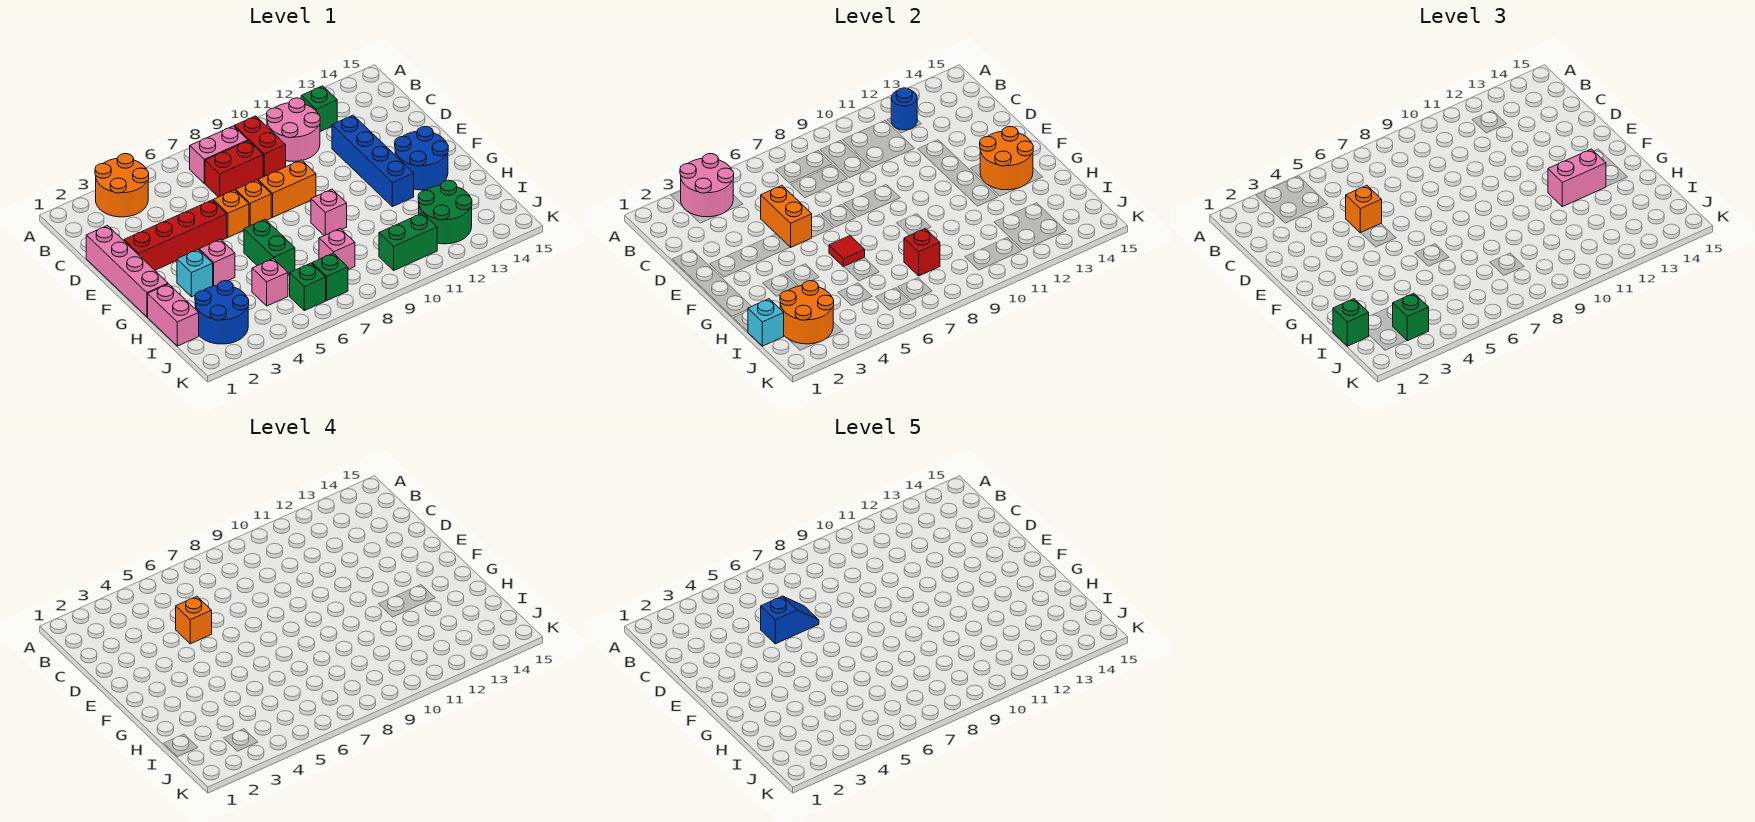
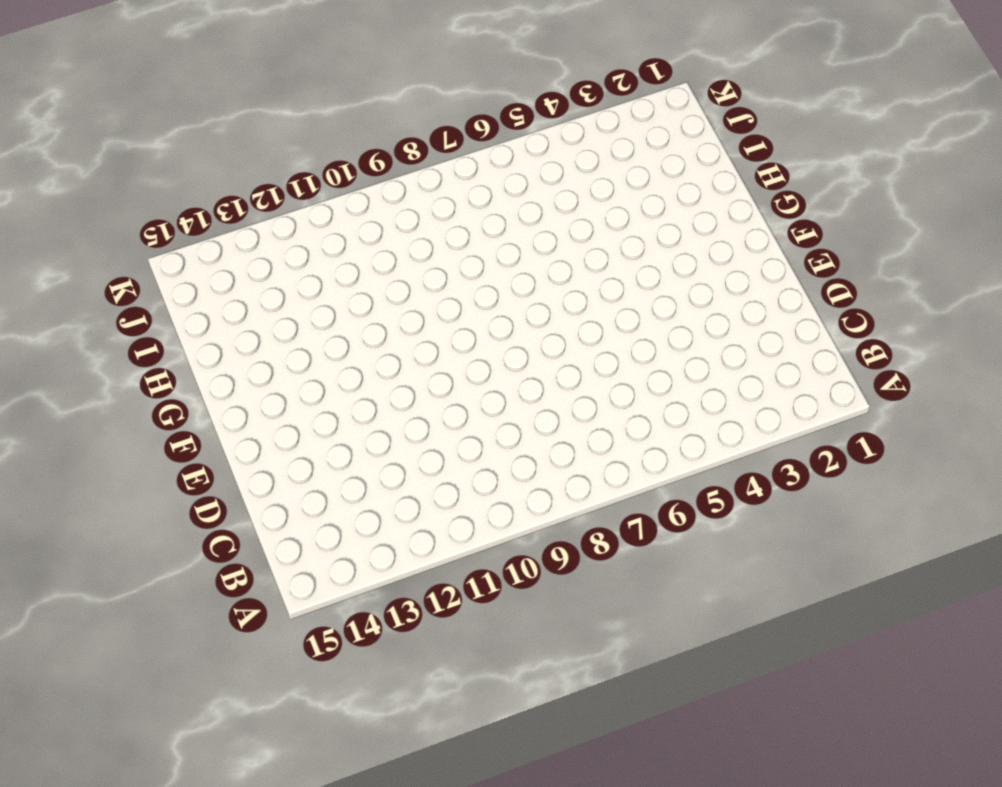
none -> orange round brick A3:B4 level 1
none -> pink brick B7:B8 level 1
none -> red brick B9:C9 level 1
none -> pink round brick B10:C11 level 1

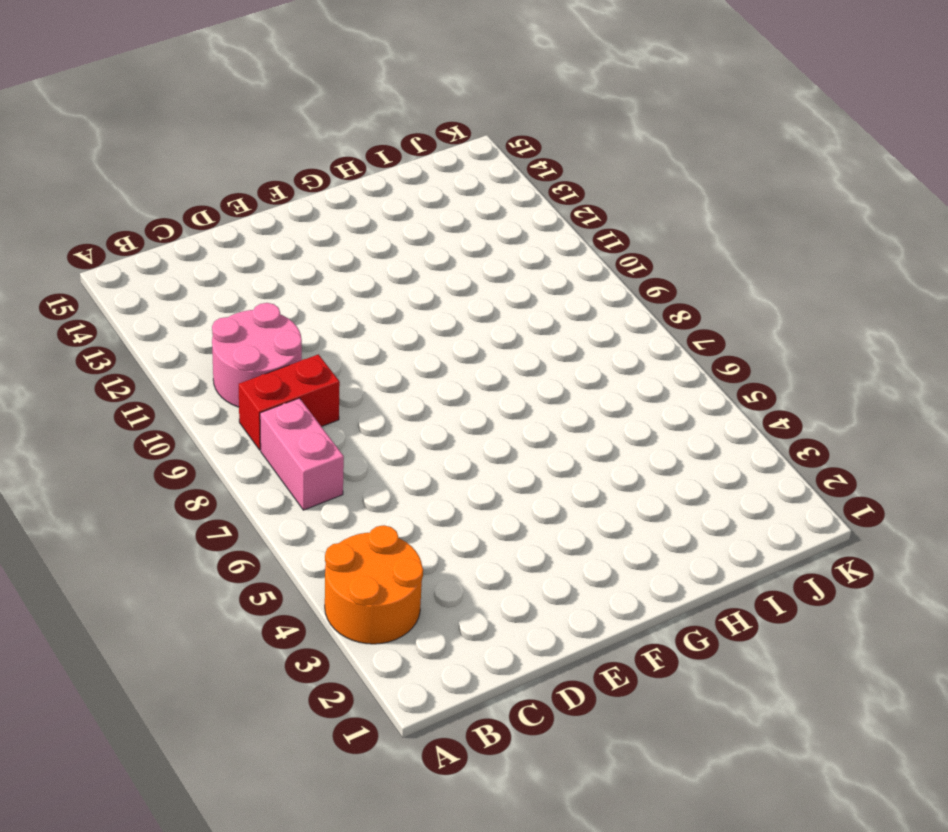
none -> green brick B12 level 1
none -> red brick C7:C8 level 1
none -> pink brick D1:G1 level 1
none -> blue brick D12:G12 level 1

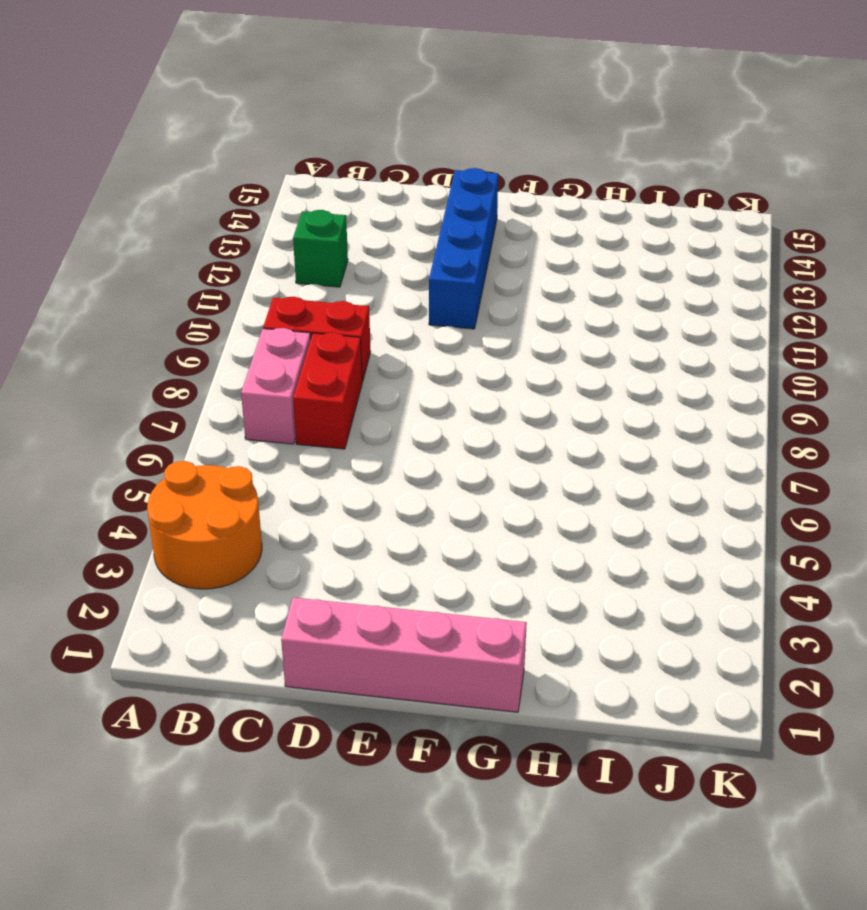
blue brick E11:E14 level 1 -> blue brick D12:G12 level 1
none -> pink round brick B10:C11 level 1
none -> red brick E2:E5 level 1
none -> orange brick E6 level 1
none -> orange brick E7 level 1

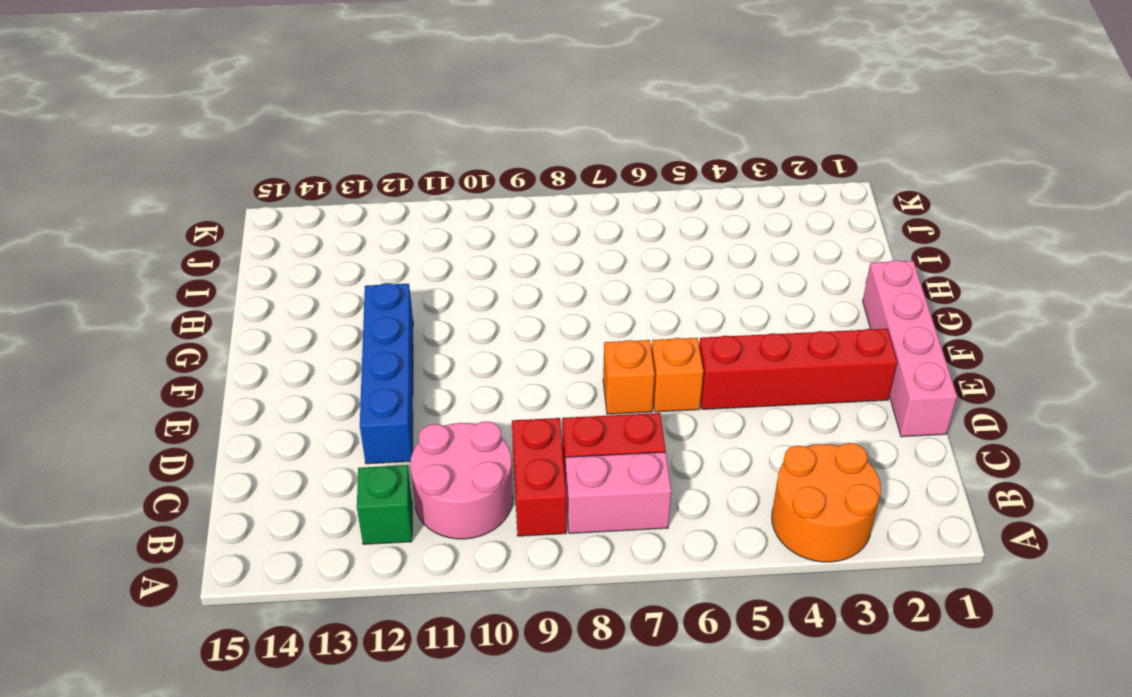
none -> orange brick E8:E9 level 1
none -> blue round brick F13:G14 level 1
none -> cyan brick G3 level 1
none -> pink brick G4 level 1

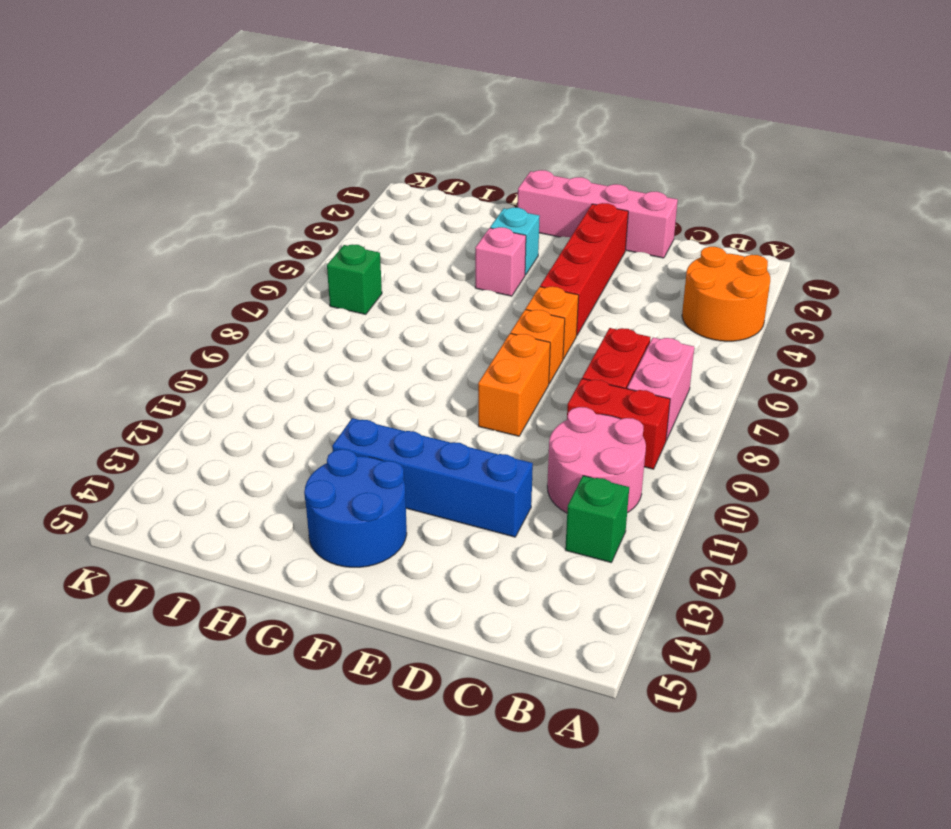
none -> green brick G6:H6 level 1
none -> pink brick G9 level 1
none -> pink brick H1:I1 level 1
none -> blue round brick I2:J3 level 1

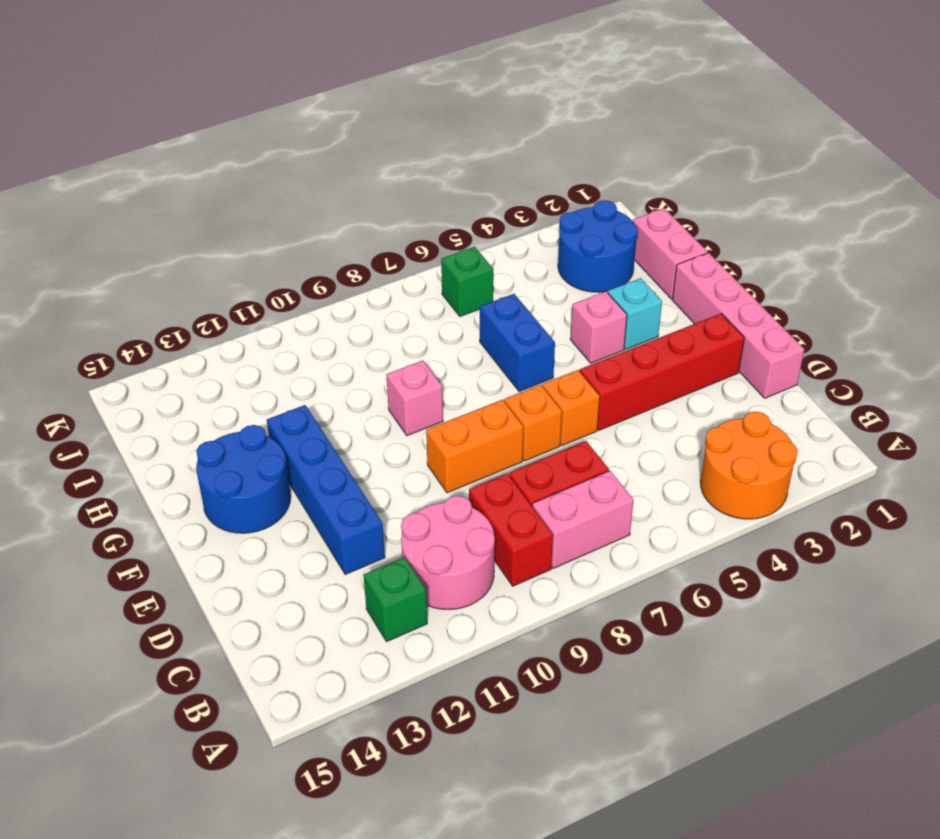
blue brick G6:H6 level 1 -> green brick G6:H6 level 1
none -> pink brick I5 level 1
none -> pink brick I8 level 1
none -> green round brick I12:J13 level 1
none -> green brick J7 level 1

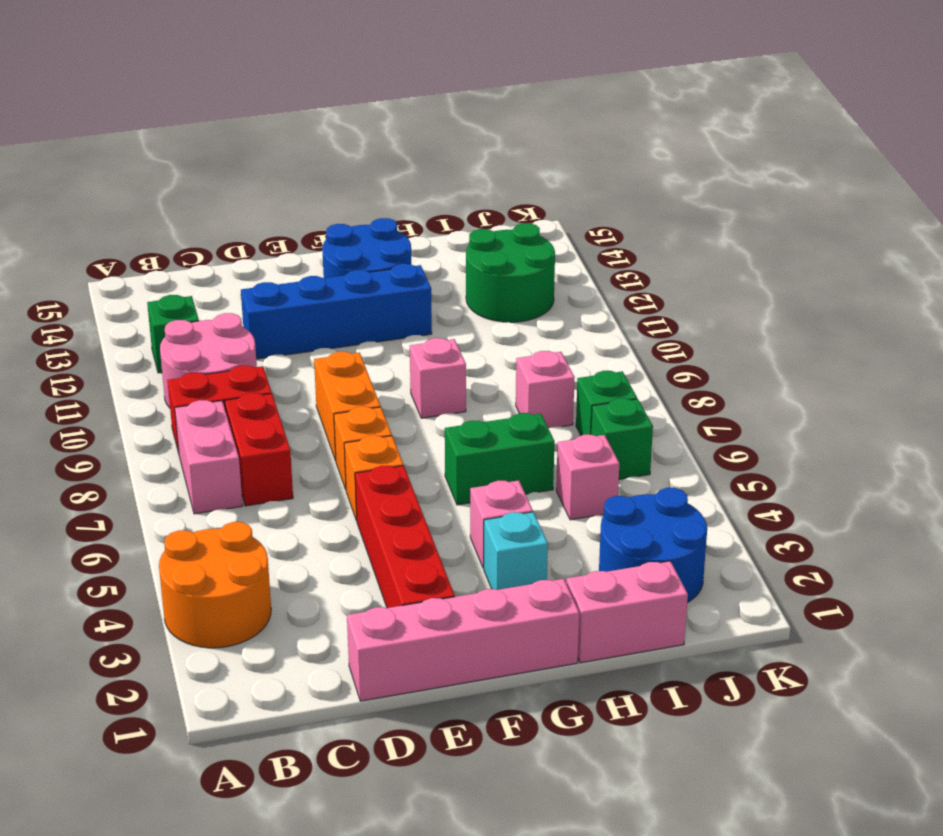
none -> green brick J10:J11 level 1
none -> pink round brick A3:B4 level 2
none -> blue round brick B12 level 2
none -> orange brick D5:E5 level 2

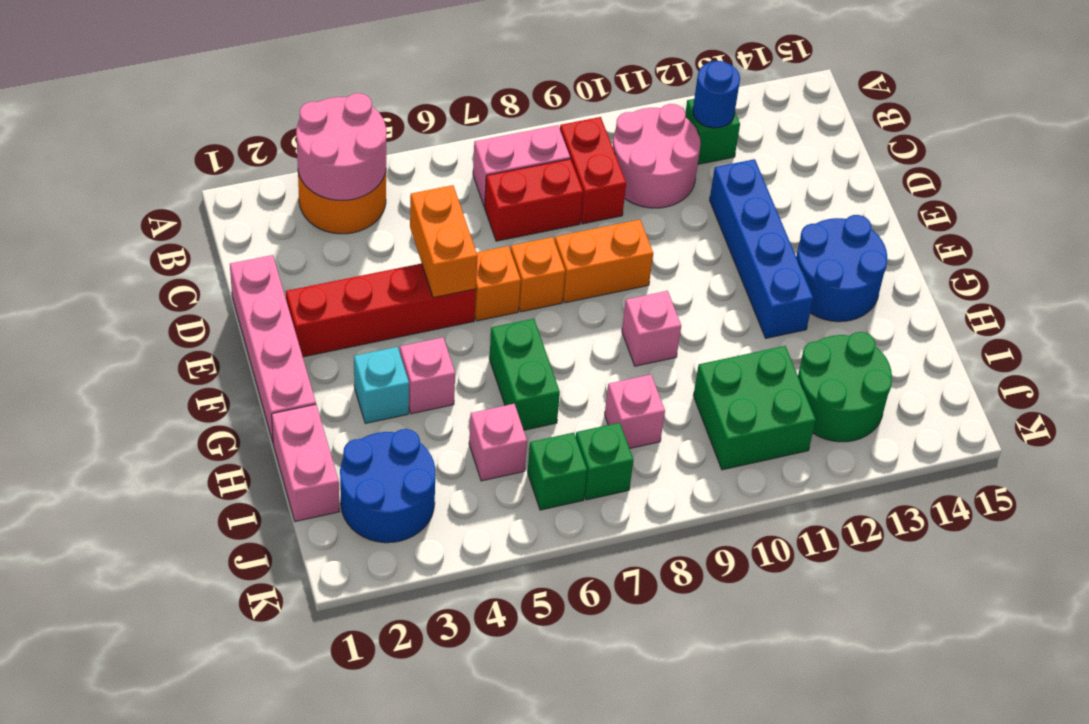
green brick I10:J11 level 1 -> green brick J10:J11 level 1
none -> orange round brick F13:G14 level 2
none -> red tile G6 level 2
none -> cyan brick I1 level 2
none -> orange round brick I2:J3 level 2

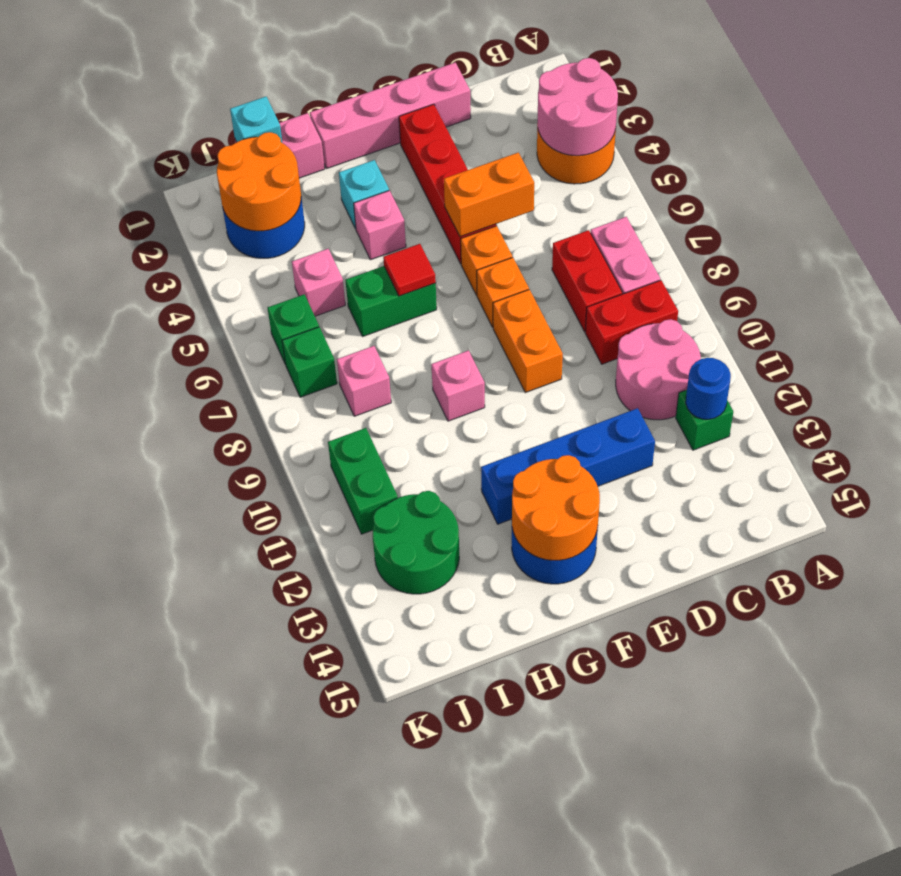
none -> red brick I8 level 2
none -> orange brick D5 level 3
none -> pink brick G12:G13 level 3
none -> green brick I1 level 3

